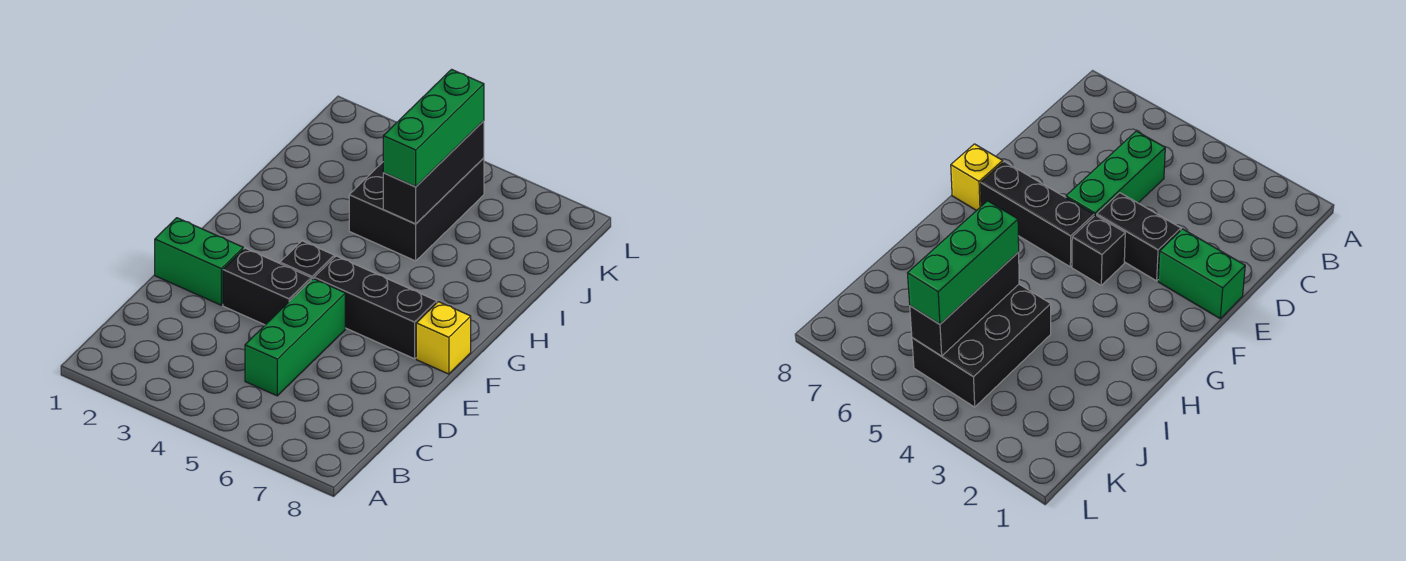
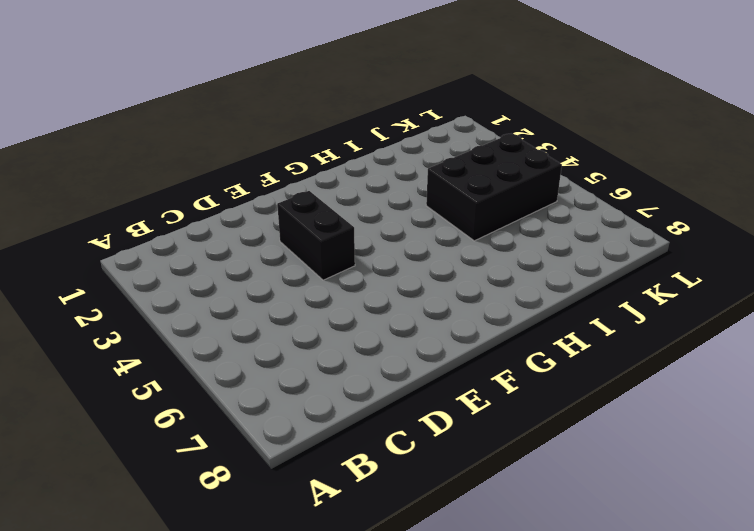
none -> green brick C5:E5 level 1
none -> green brick E1:E2 level 1

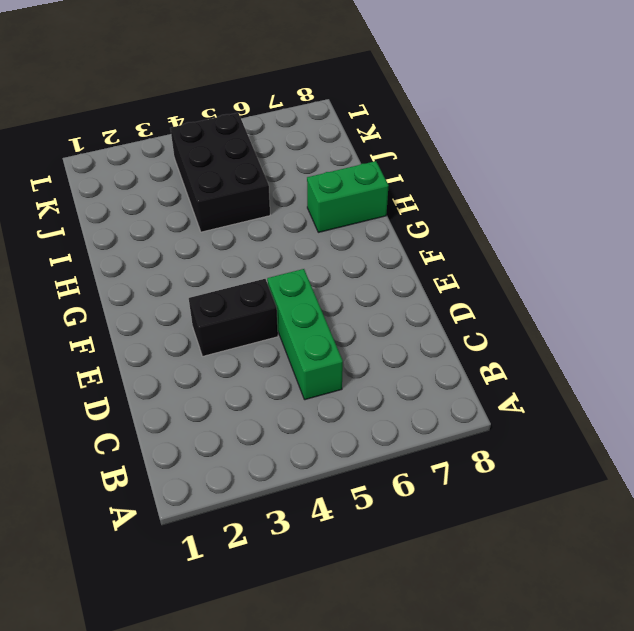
green brick H7:H8 level 1 -> green brick E1:E2 level 1
none -> black brick F4 level 1
none -> black brick F5:F7 level 1

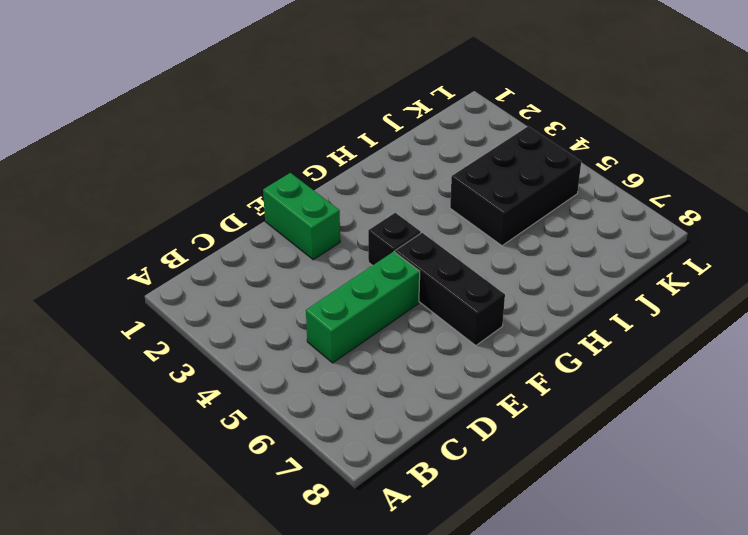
none -> black brick E3:E4 level 1
none -> yellow brick F8 level 1

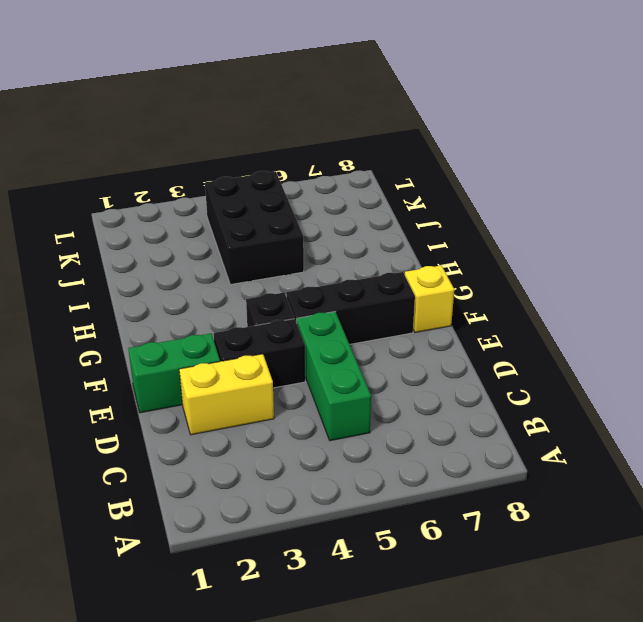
yellow brick D2:D3 level 1 -> none
none -> black brick I5:K5 level 2
none -> green brick I5:K5 level 3

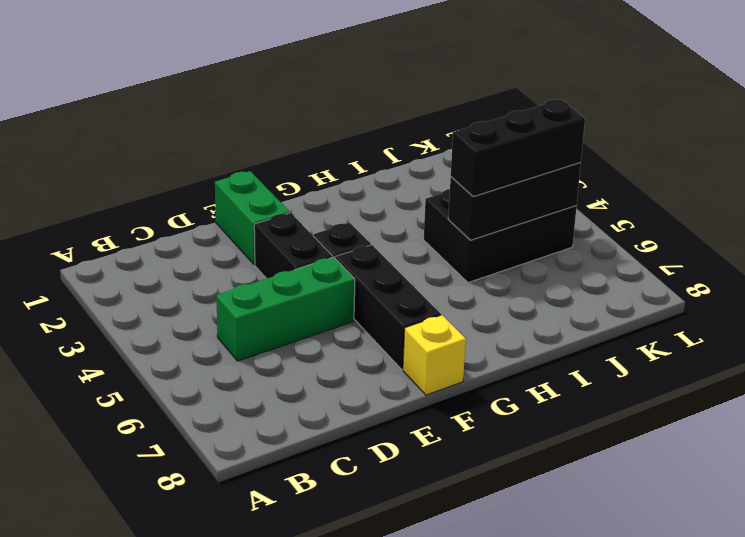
black brick I5:K5 level 3 -> green brick I5:K5 level 3

